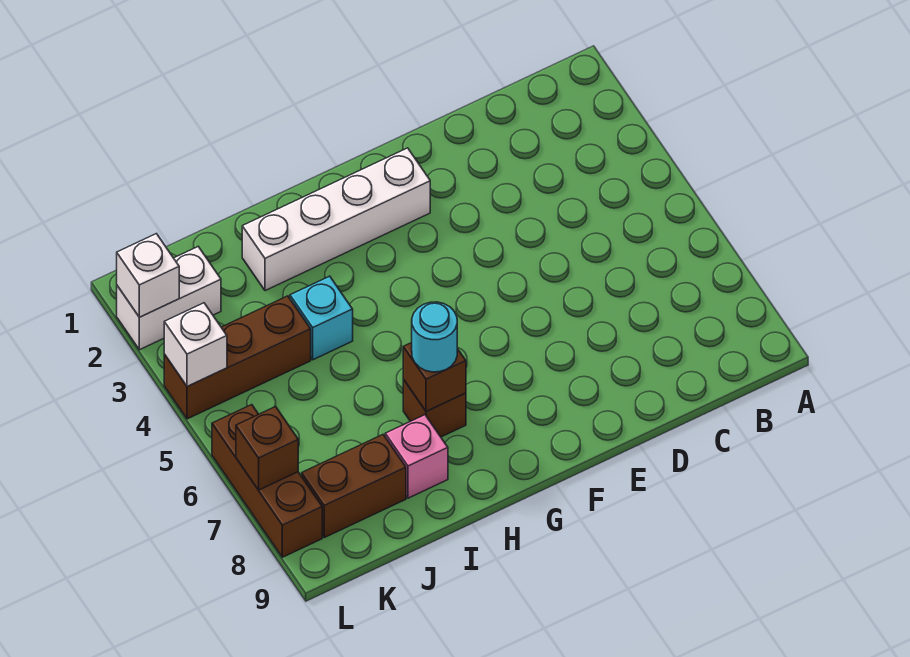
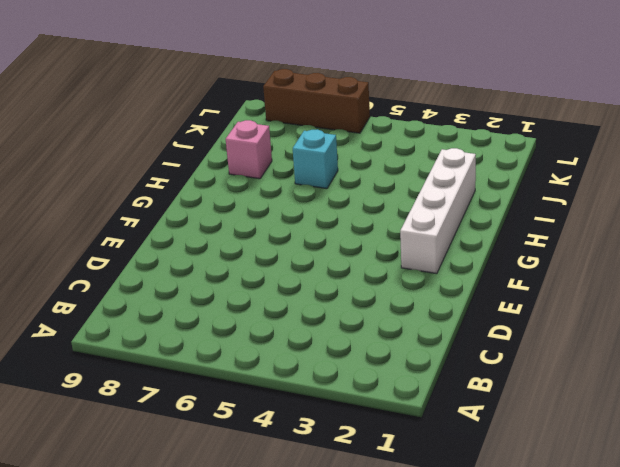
cyan brick I6 level 1 -> cyan brick I4 level 1
none -> brown brick H7 level 1
none -> brown brick J4:L4 level 1
none -> brown brick J8:K8 level 1

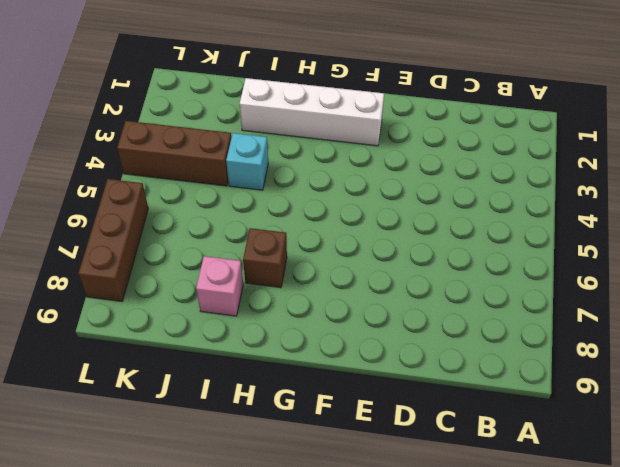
none -> brown brick J8:K8 level 1
none -> white brick K2:L2 level 1
none -> brown brick H7 level 2

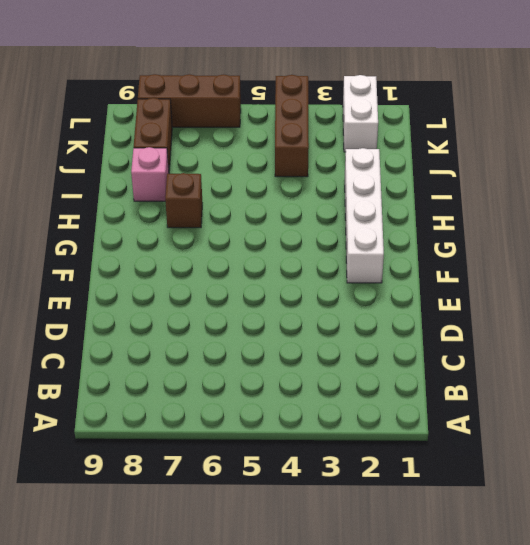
none -> cyan brick I4 level 1
none -> brown brick H7 level 2
none -> white brick L2 level 2

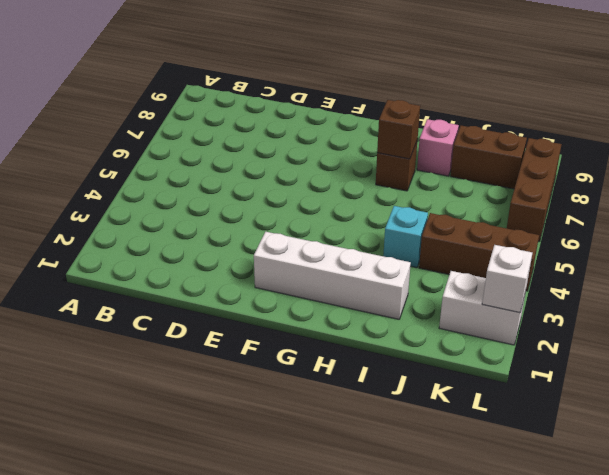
none -> white brick L4 level 2
none -> brown brick L7 level 2
none -> cyan round brick H7 level 3

